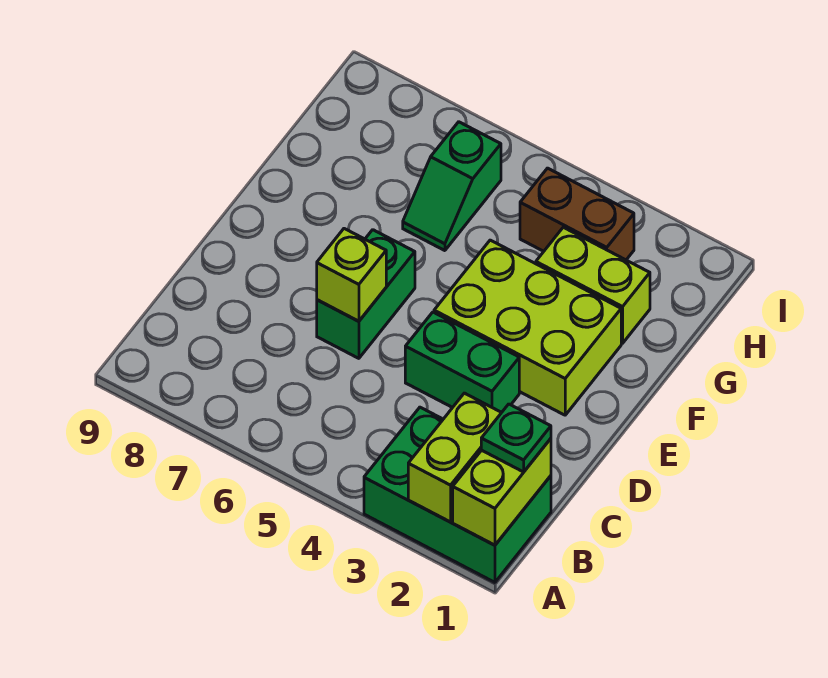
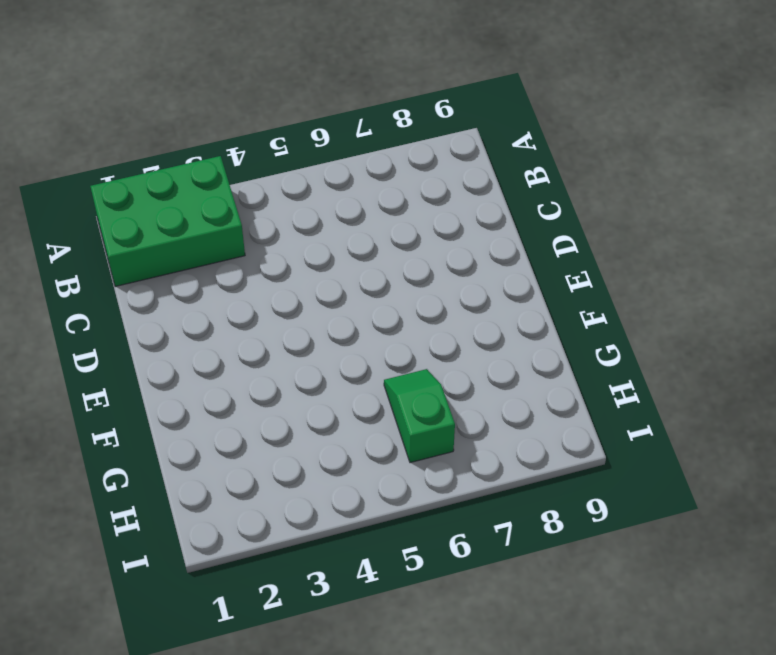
none -> green brick D3:D4 level 1
none -> green brick D6:E6 level 1

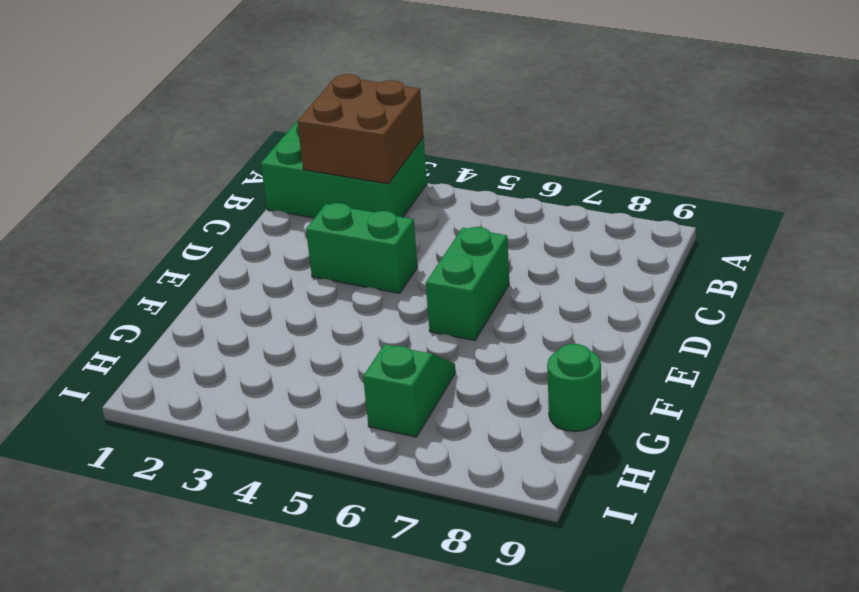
brown brick A2:B3 level 2 -> lime brick A2:B2 level 2
green round brick G9 level 1 -> none
none -> lime brick E2:F4 level 1
none -> lime brick G2:G3 level 1

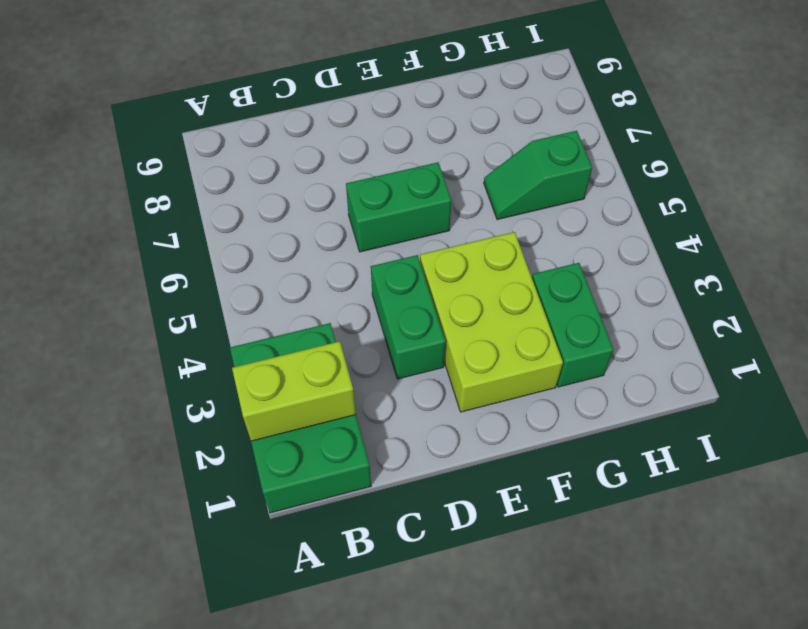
green brick G2:G3 level 1 -> lime brick G2:G3 level 1
none -> brown brick H3:H4 level 1
none -> lime brick A1:B1 level 2

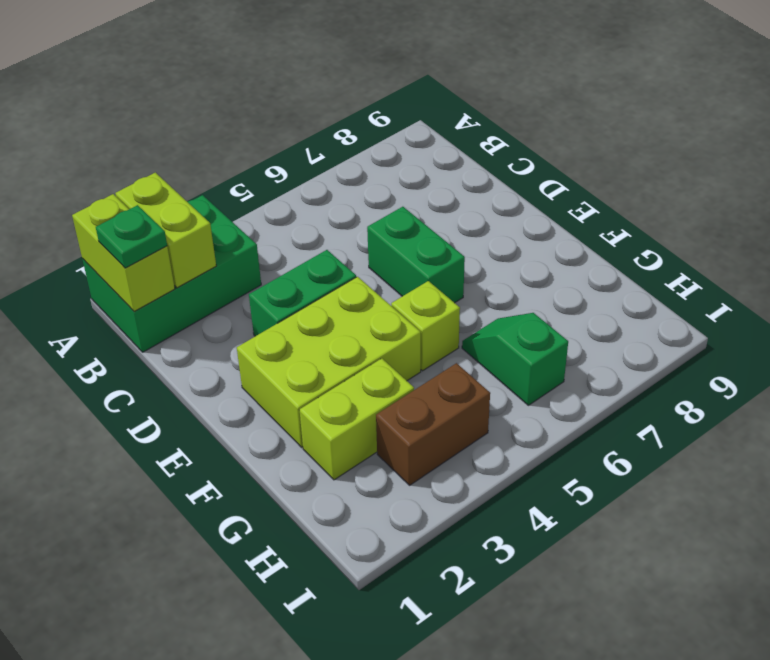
lime brick F5 level 1 -> lime brick D6 level 2

